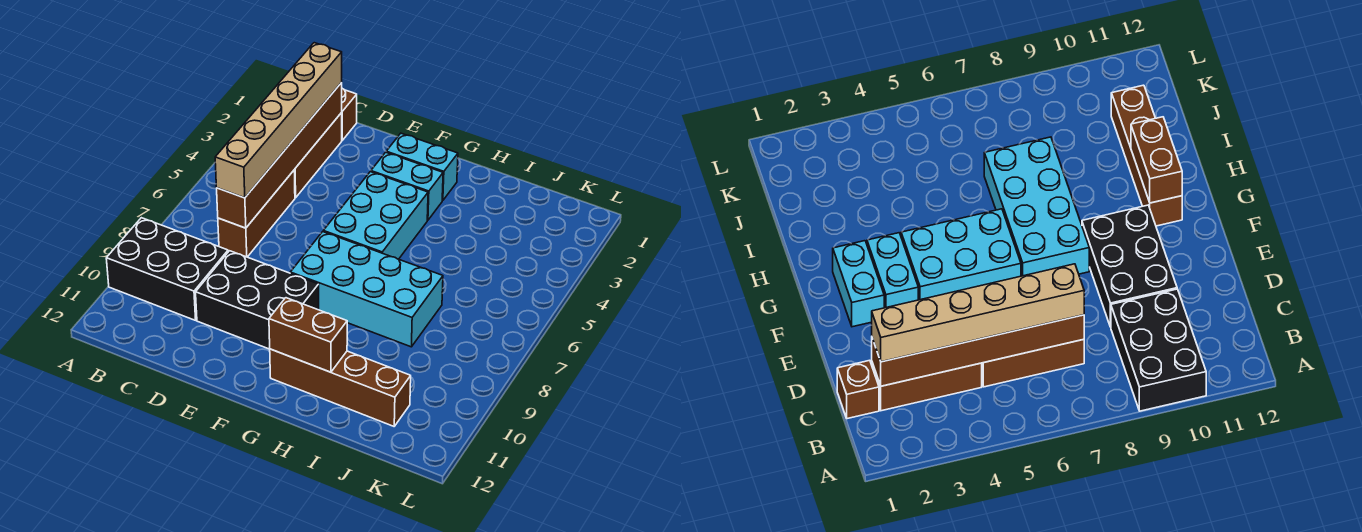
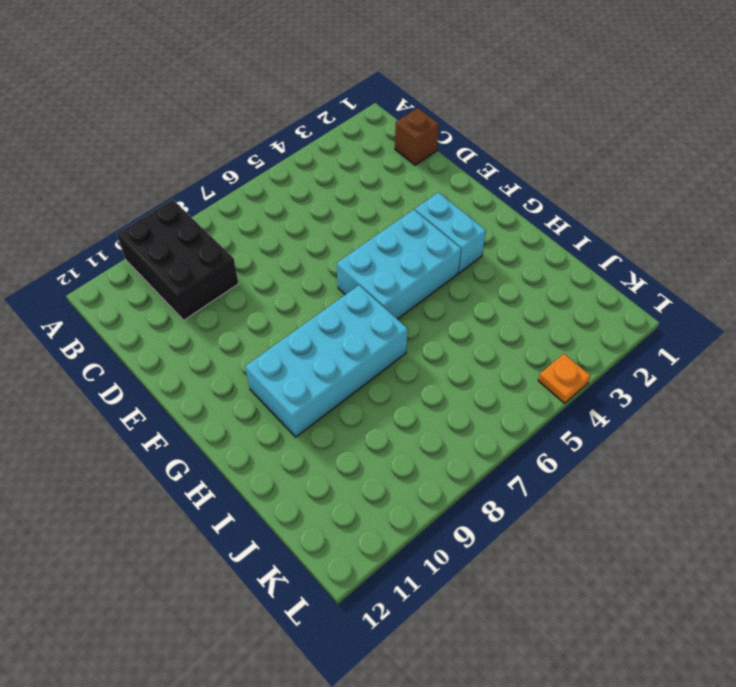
cyan brick G7:H10 level 1 -> cyan brick F7:I8 level 1
orange plate L4 level 1 -> none
none -> brown brick C2:C4 level 1
none -> brown brick C5:C7 level 1
none -> black brick D9:F10 level 1

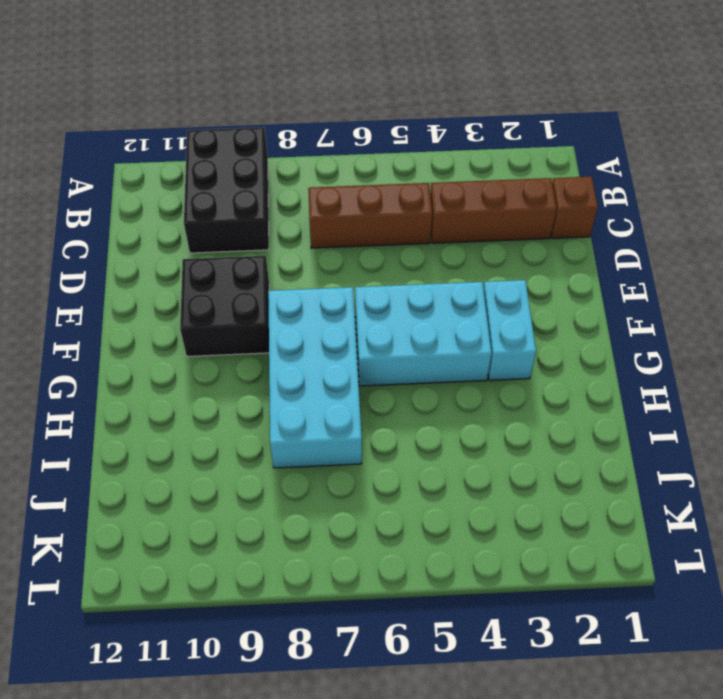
black brick E9:F10 level 1 -> black brick D9:F10 level 1
none -> cyan brick F2:G2 level 1
none -> brown brick G11:J11 level 1
none -> brown brick C2:C7 level 2

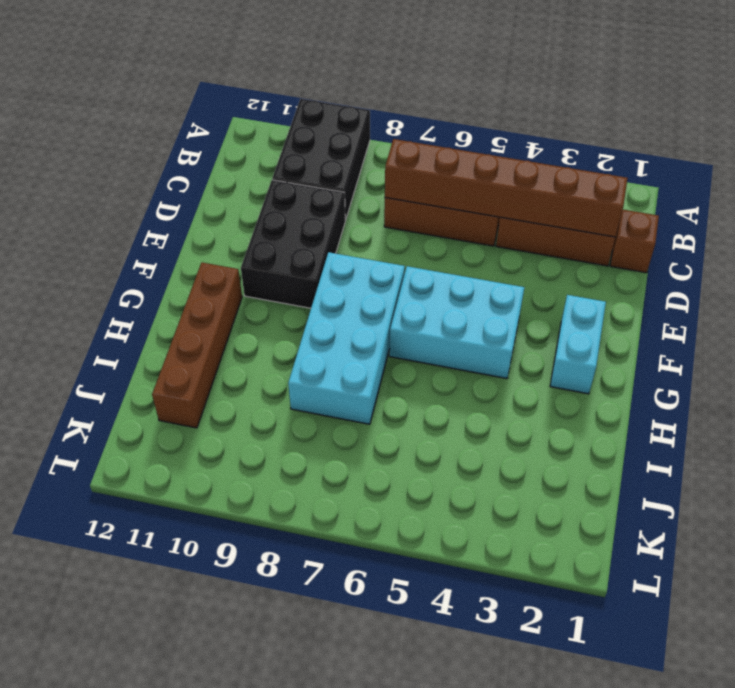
none -> cyan brick F3:G3 level 1
none -> brown brick G11:H11 level 2
none -> tan brick C2:C7 level 3

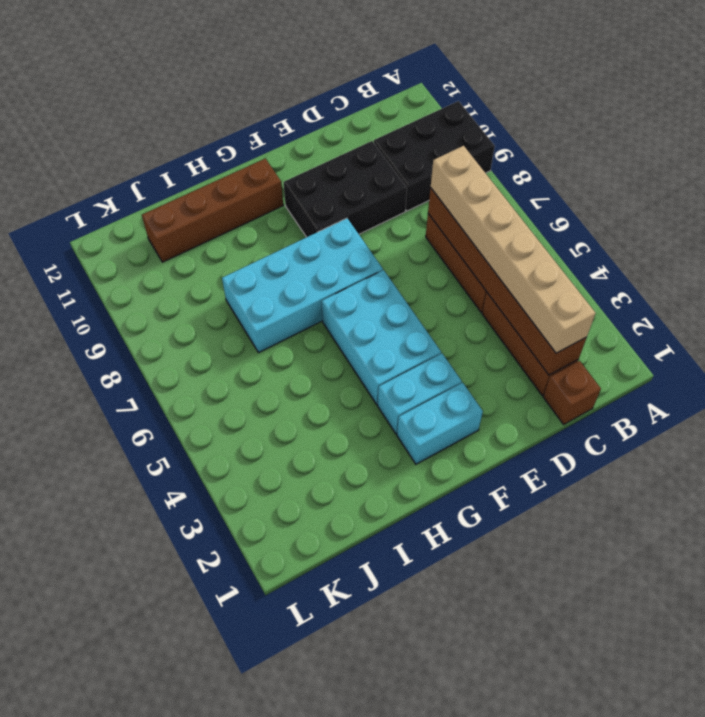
none -> brown brick G11:H11 level 2

